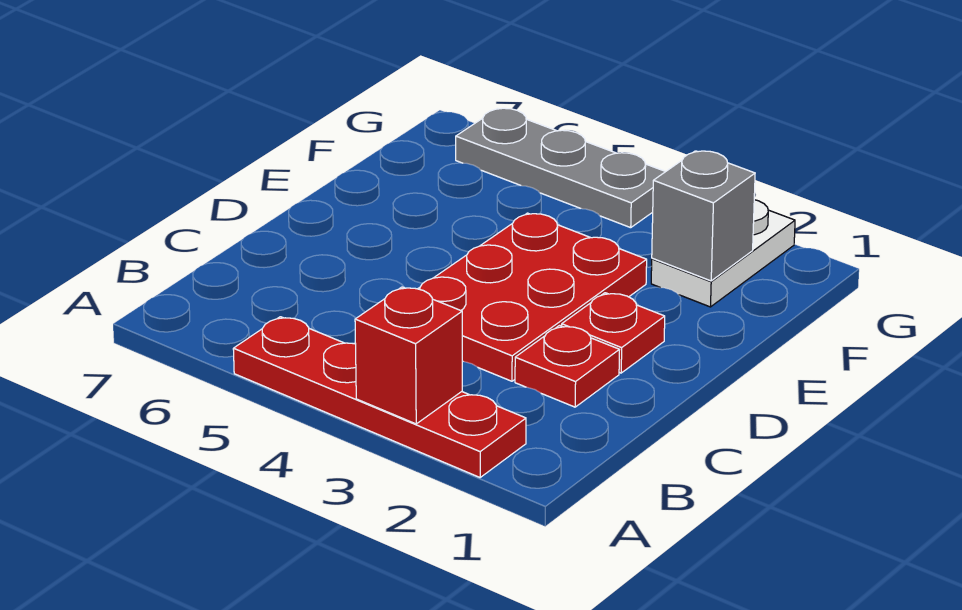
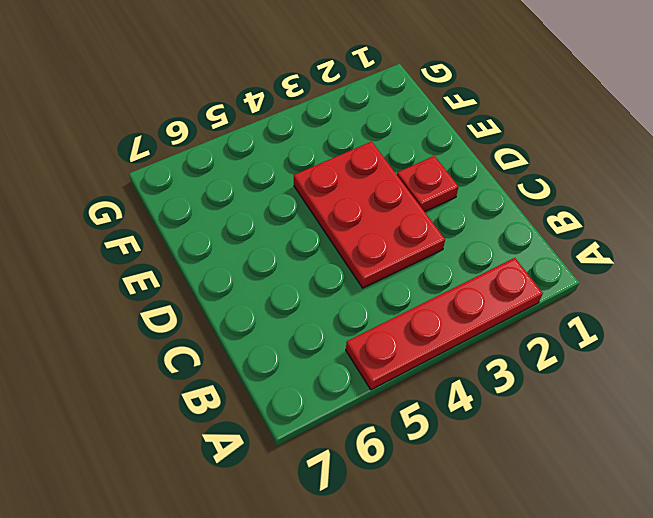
none -> red plate C2 level 1
none -> white plate F2:G2 level 1

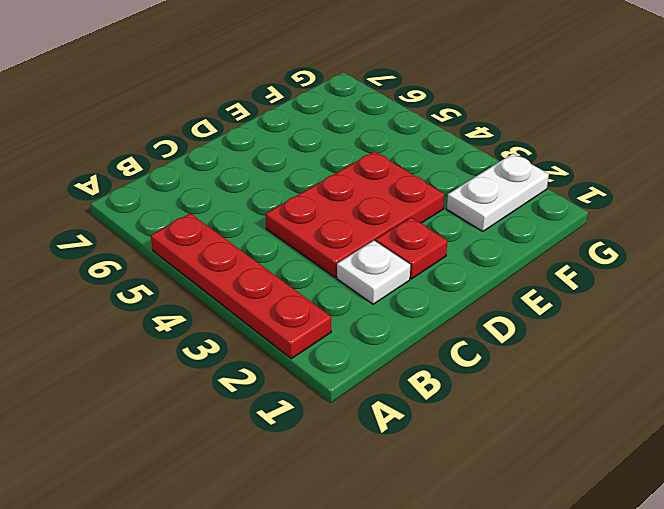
white plate C2 level 1 -> red plate C2 level 1
none -> grey plate G4:G6 level 1
none -> red brick A3 level 2

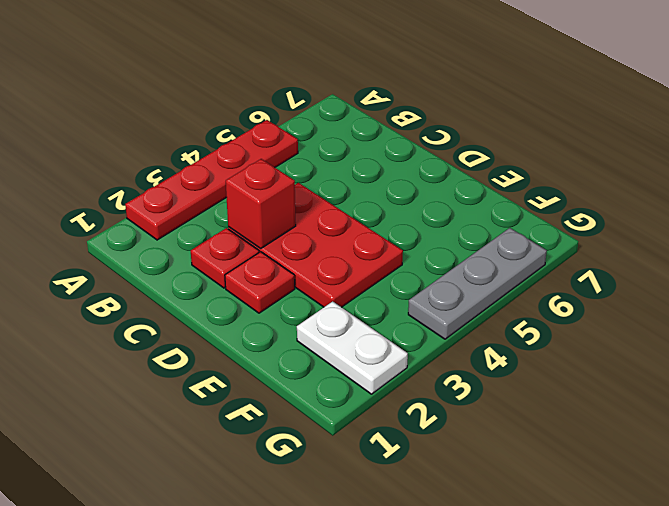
red brick C3 level 2 -> red brick A3 level 2
none -> grey brick F2 level 2

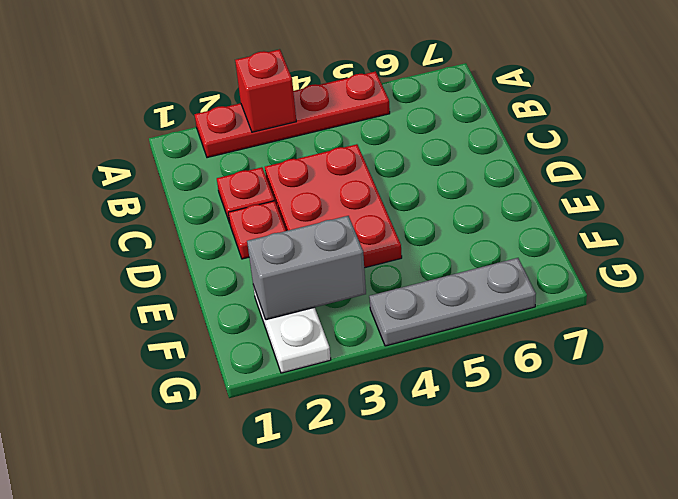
grey brick F2:F3 level 2 -> grey brick F2 level 2

